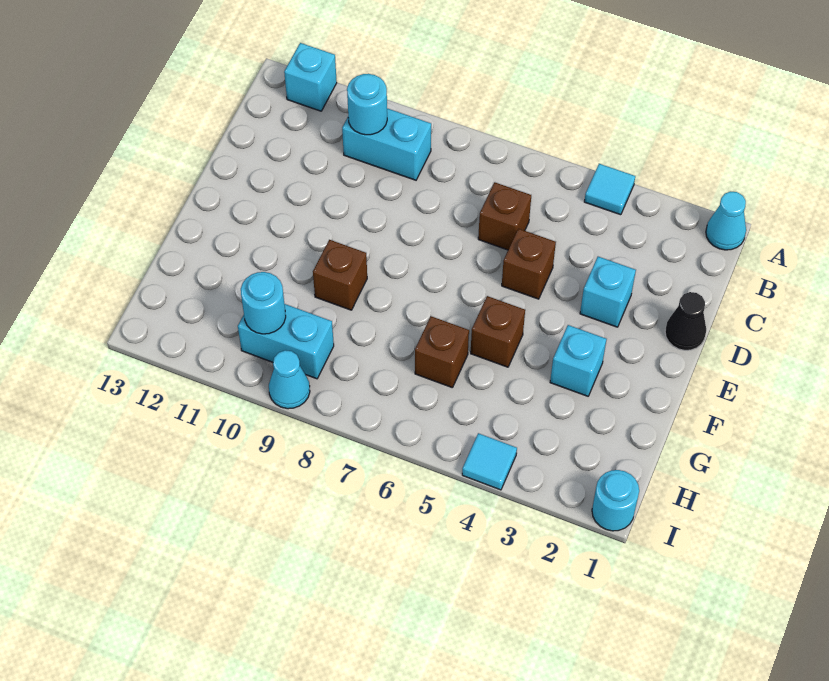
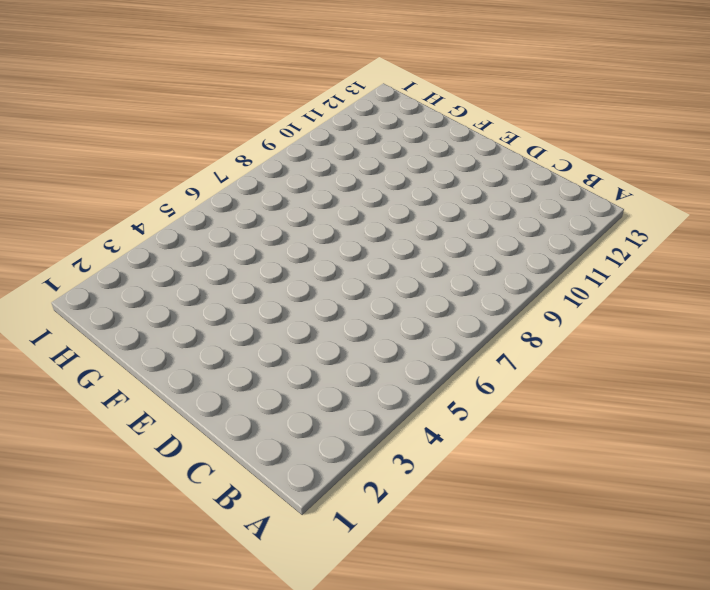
none -> cyan cone A1 level 1
none -> cyan tile A4 level 1
none -> cyan brick A12 level 1

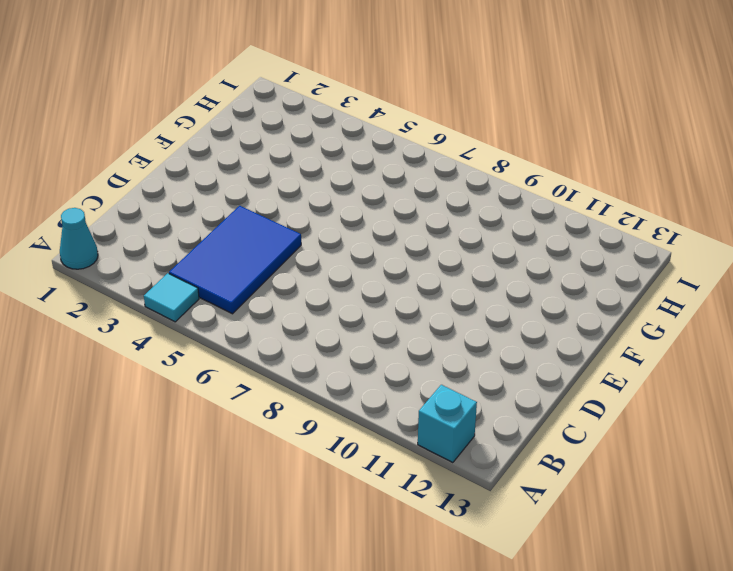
blue tile B4:D5 level 1 -> brown brick D5 level 1
none -> cyan brick B9:B10 level 1
none -> brown brick C6 level 1
none -> black cone D1 level 1

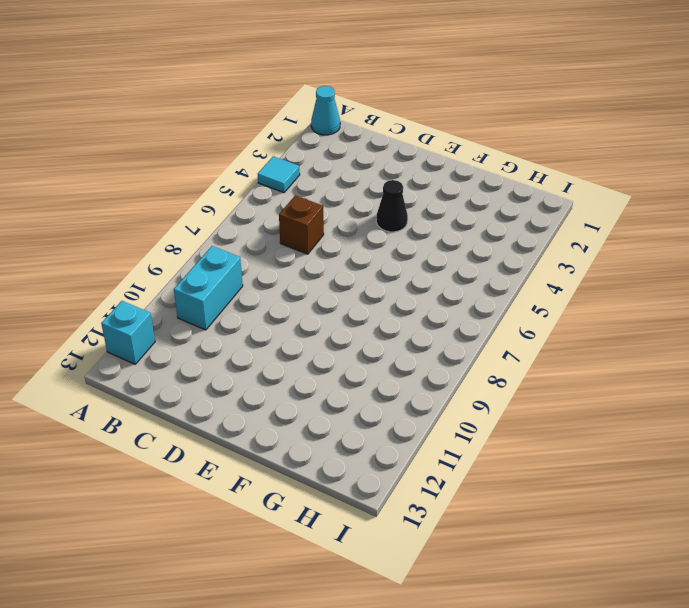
black cone E4 level 1 -> black cone D1 level 1
none -> cyan brick D3 level 1
none -> brown brick D5 level 1
none -> cyan brick F3 level 1

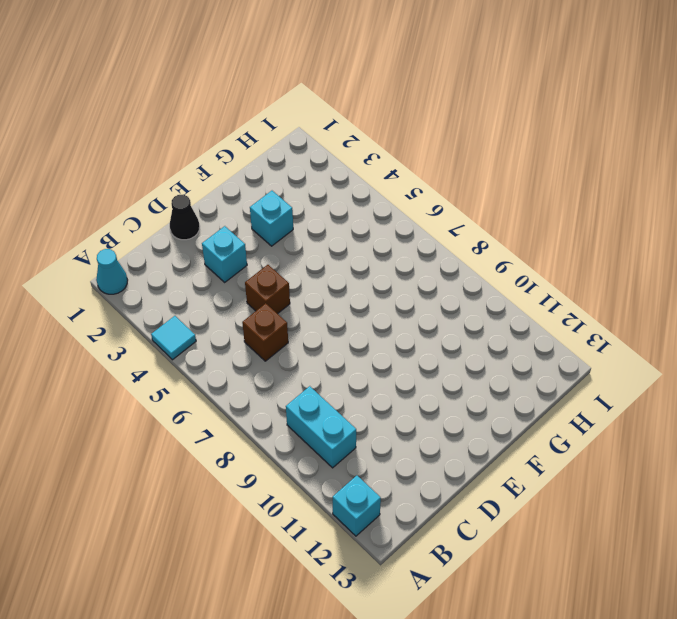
none -> brown brick F5 level 1
none -> brown brick F9 level 1
none -> brown brick G6 level 1

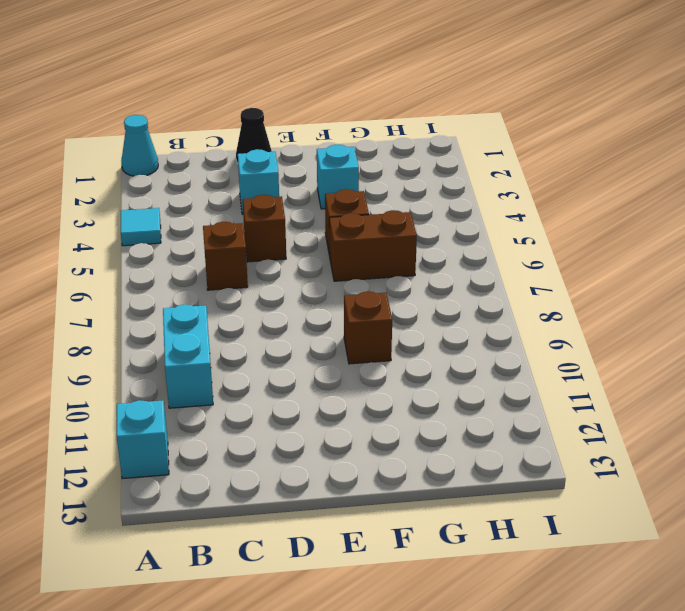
brown brick F6:G6 level 1 -> brown brick G6 level 1
none -> cyan brick H9:H10 level 1
none -> cyan round brick I1 level 1
none -> cyan tile I4 level 1

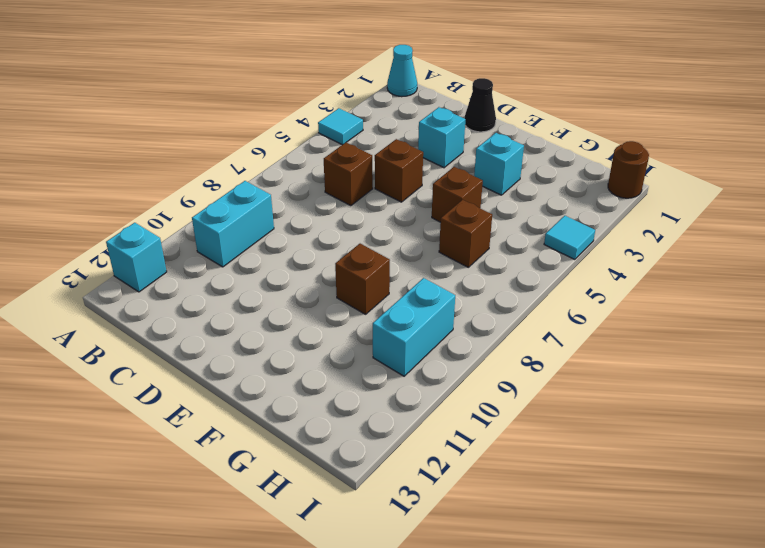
brown round brick I1 level 1 -> cyan round brick I1 level 1
none -> cyan cone I9 level 1
none -> cyan round brick B10 level 2
none -> cyan round brick H10 level 2

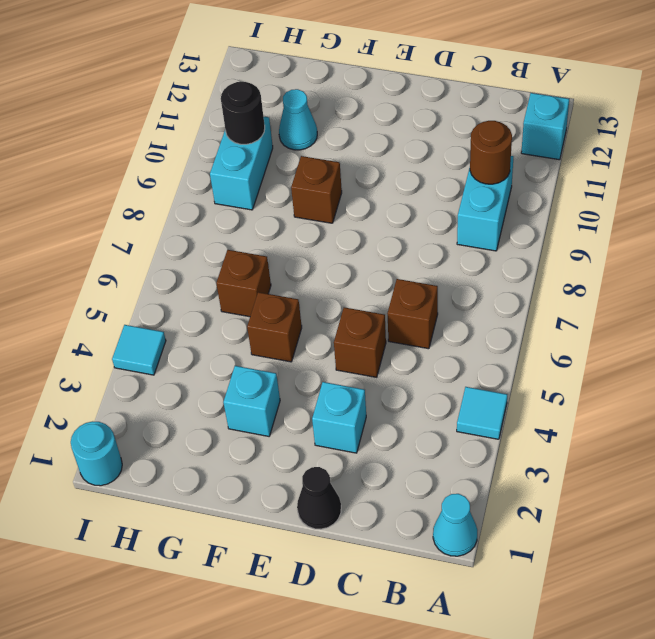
brown round brick B10 level 2 -> cyan round brick B10 level 2
cyan cone G11 level 1 -> cyan cone I9 level 1
black round brick H10 level 2 -> cyan round brick H10 level 2

